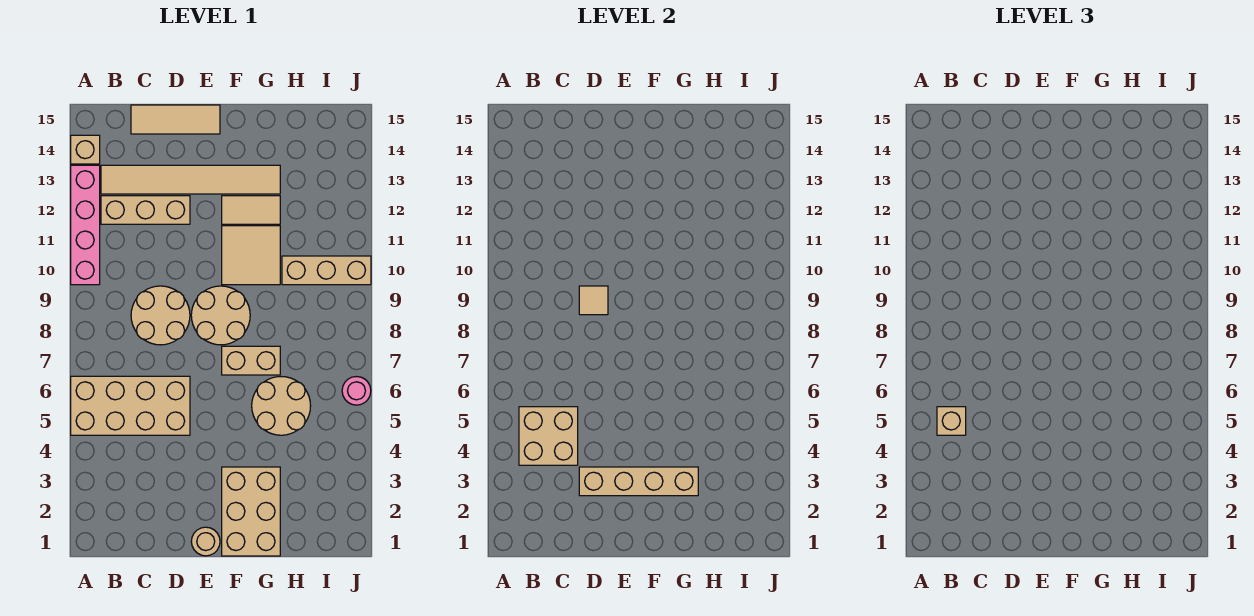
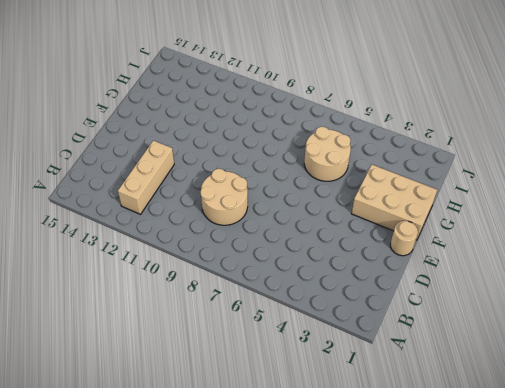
none -> tan brick A5:D6 level 1
none -> pink brick A10:A13 level 1
none -> tan brick A14 level 1

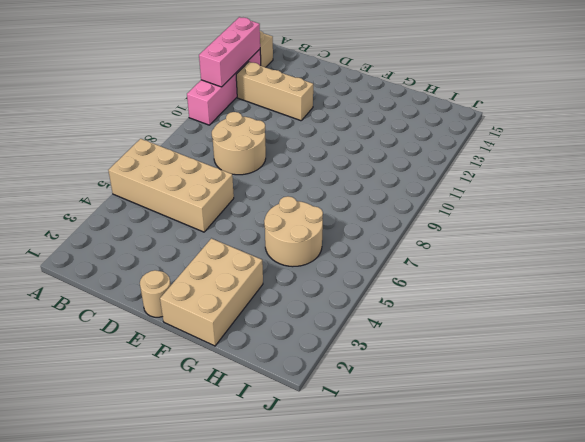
pink brick A11:A13 level 2 -> none
none -> tan tile B13:G13 level 1
none -> tan tile C15:E15 level 1
none -> tan round brick E8:F9 level 1

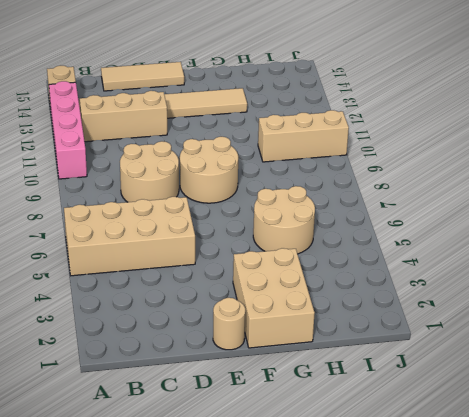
none -> tan brick F7:G7 level 1
none -> tan tile F10:G11 level 1
none -> tan tile F12:G12 level 1

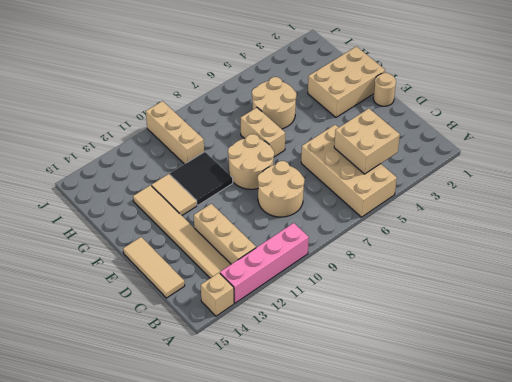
black tile F10:G11 level 1 -> tan tile F10:G11 level 1
none -> pink round brick J6 level 1
none -> tan brick D3:G3 level 2
none -> tan tile D9 level 2

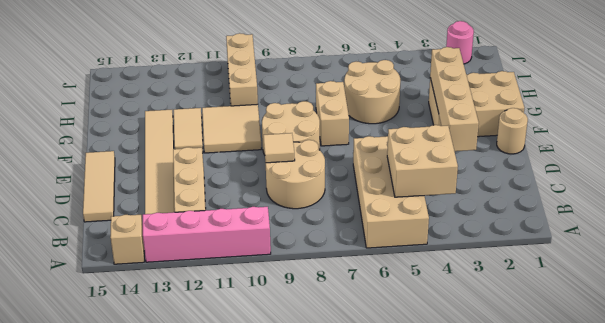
pink round brick J2 level 1 -> pink round brick J6 level 1
none -> tan brick B5 level 3

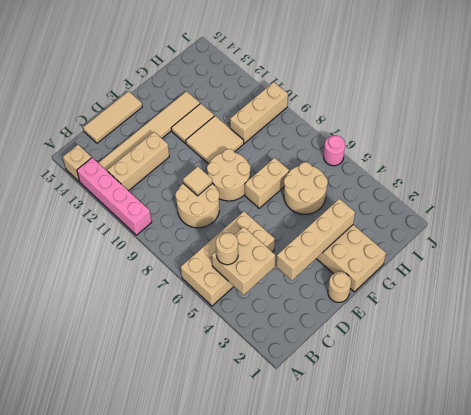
tan round brick B5 level 3 -> tan brick B5 level 3

